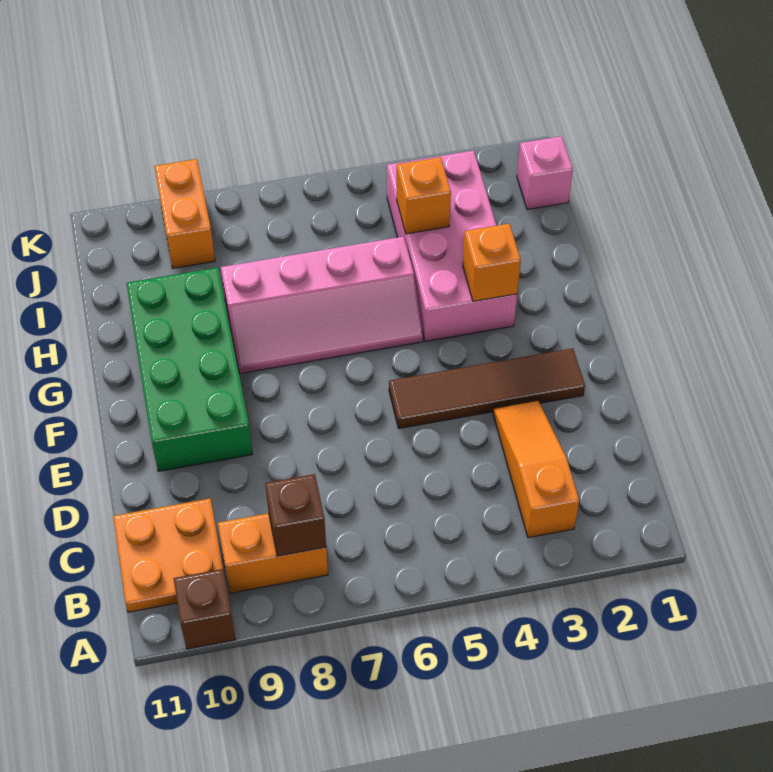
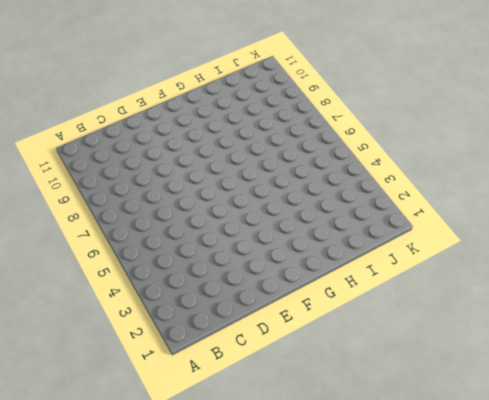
none -> brown brick A10 level 1
none -> orange slope B3:D3 level 1 top B
none -> orange brick B8:B9 level 1

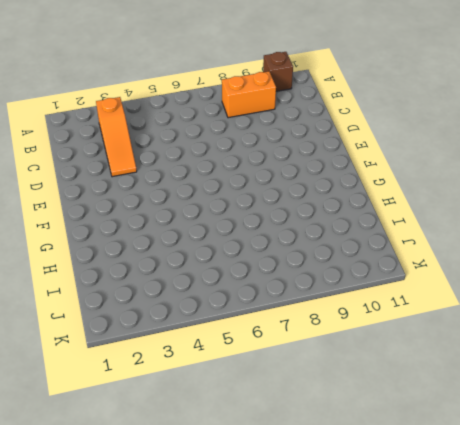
none -> orange plate B10:C11 level 1
none -> brown tile E2:E5 level 1
none -> green brick E9:H10 level 1

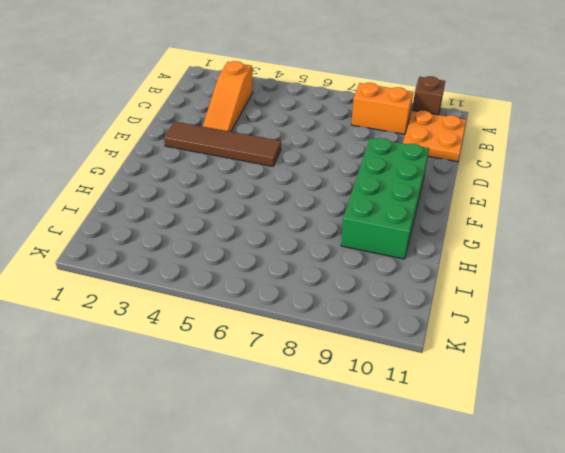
none -> pink brick G3:J4 level 1
none -> pink slope G5:H8 level 1 top H
none -> pink brick J1 level 1

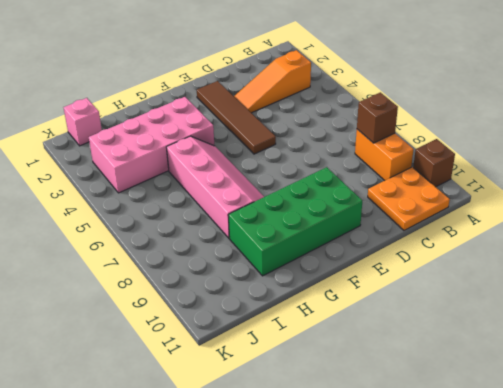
none -> orange brick J9:K9 level 1
none -> orange brick G3 level 2
none -> orange brick I4 level 2

